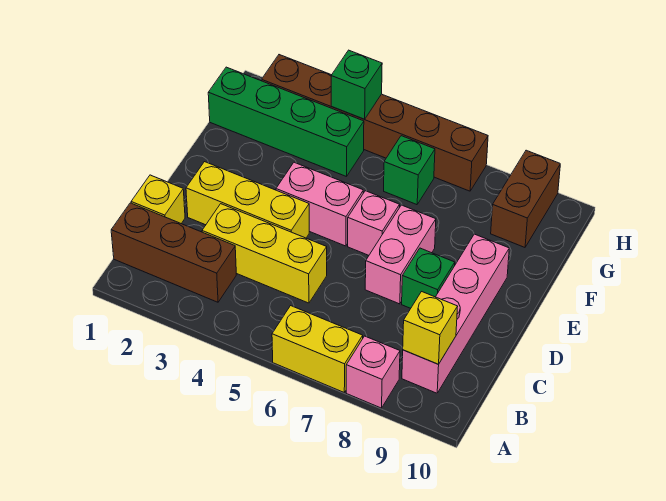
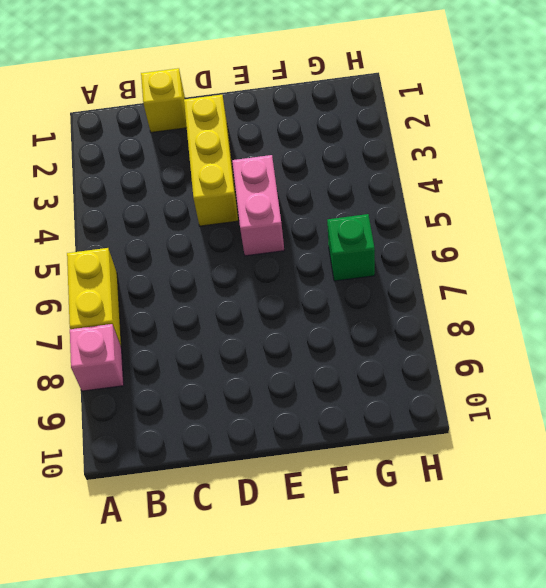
none -> brown brick B1:B3 level 1
none -> pink brick B9:E9 level 1
none -> yellow brick C3:C5 level 1

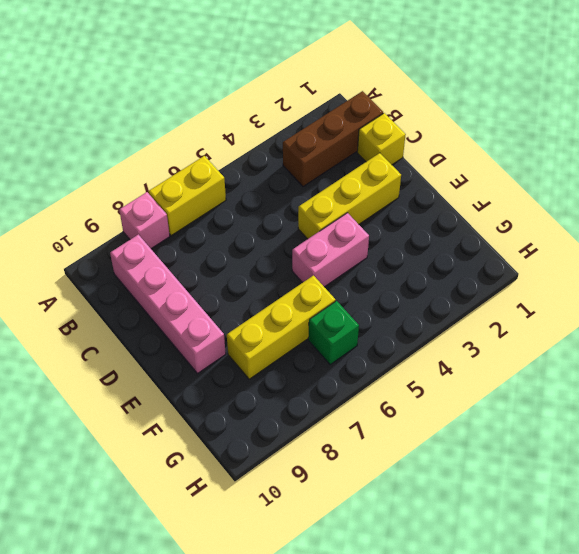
yellow brick F6:F8 level 1 -> yellow brick C3:C5 level 1
none -> pink brick D7:E7 level 1
none -> green brick D8 level 1
none -> pink brick E6 level 1

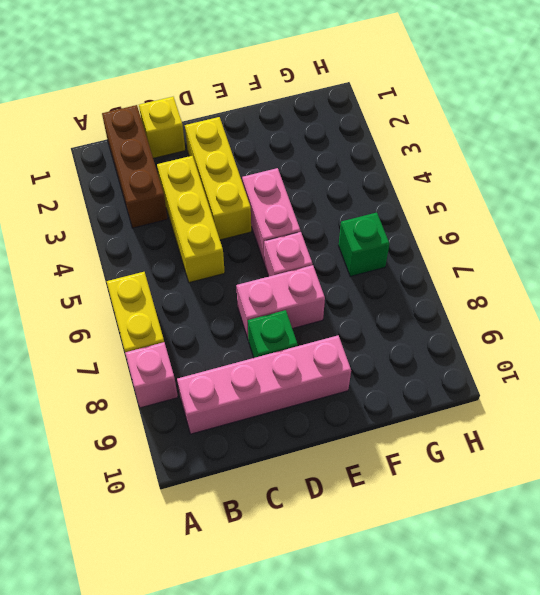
none -> green brick G1:G4 level 1
none -> brown brick G9:H9 level 1
none -> brown brick H2:H7 level 1

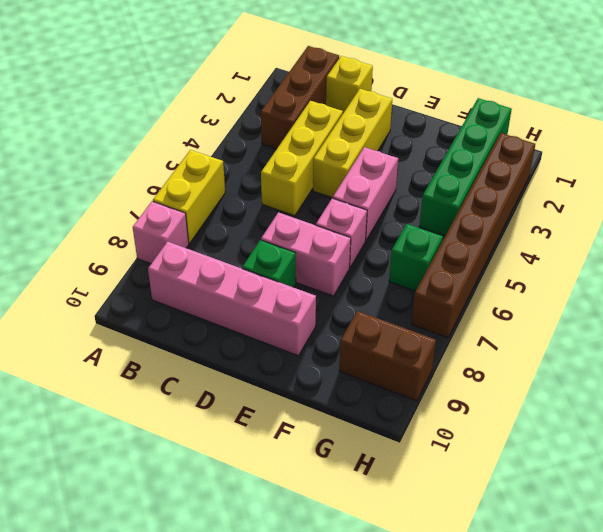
none -> yellow brick B9 level 2
none -> green brick H4 level 2

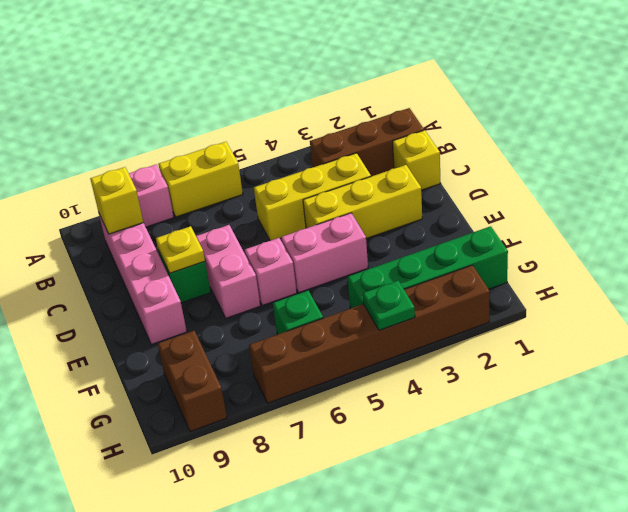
yellow plate D8 level 2 -> none
green plate H4 level 2 -> green brick H4 level 2

